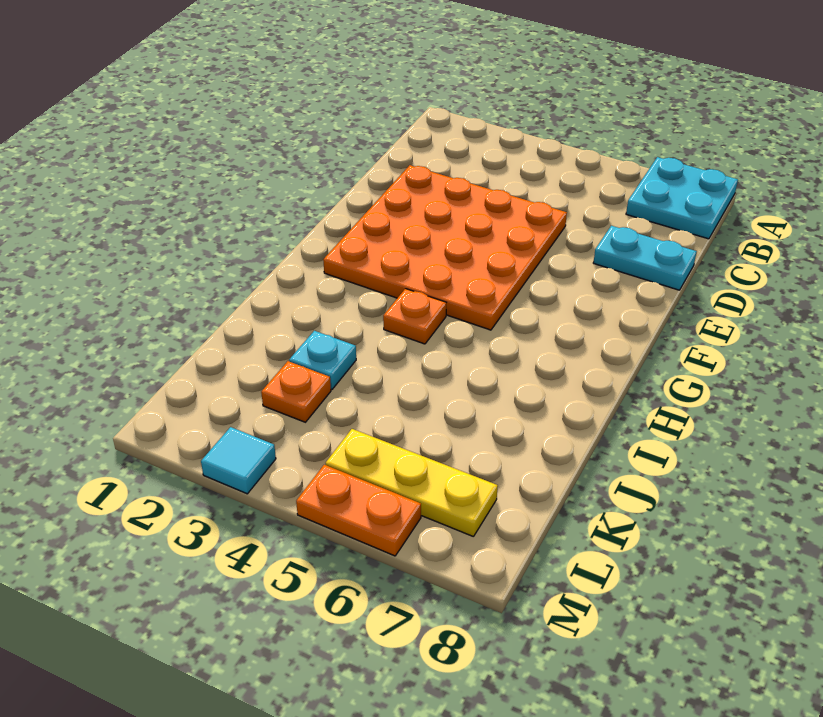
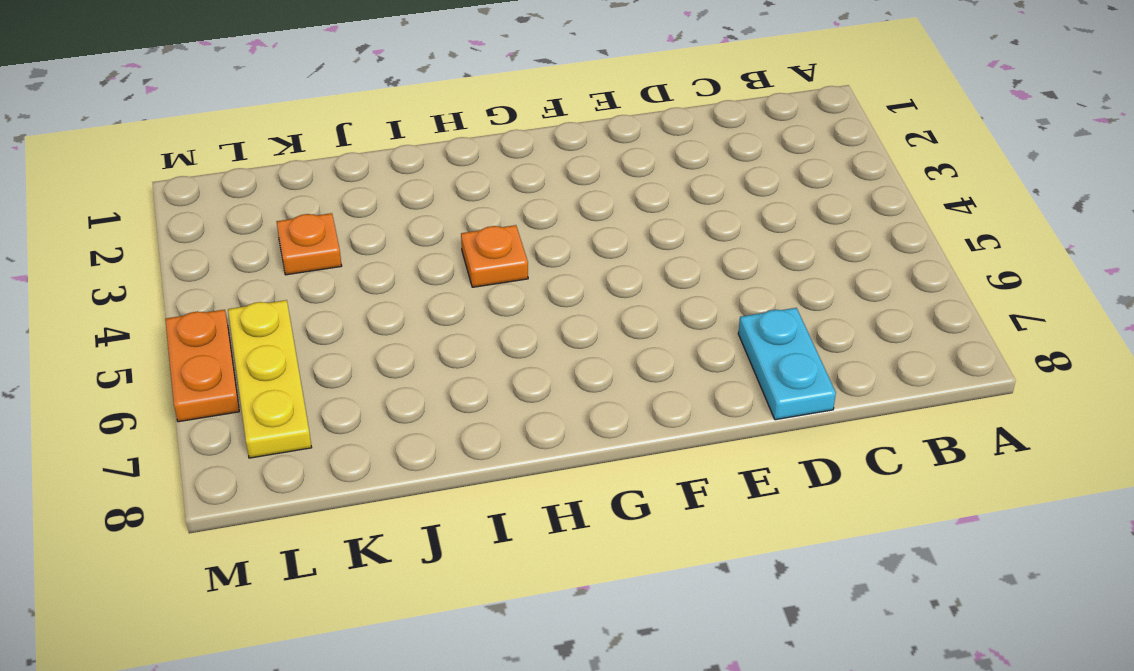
none -> cyan plate A7:B8 level 1
none -> orange plate D2:G5 level 1

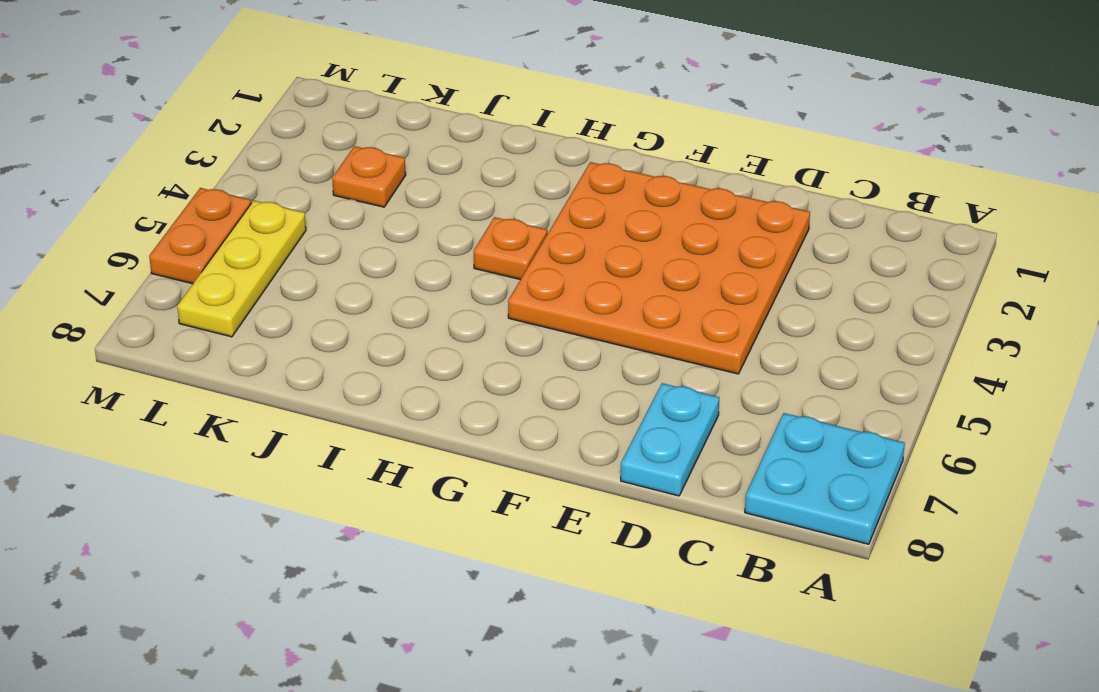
none -> cyan plate J3 level 1
none -> cyan tile M3 level 1

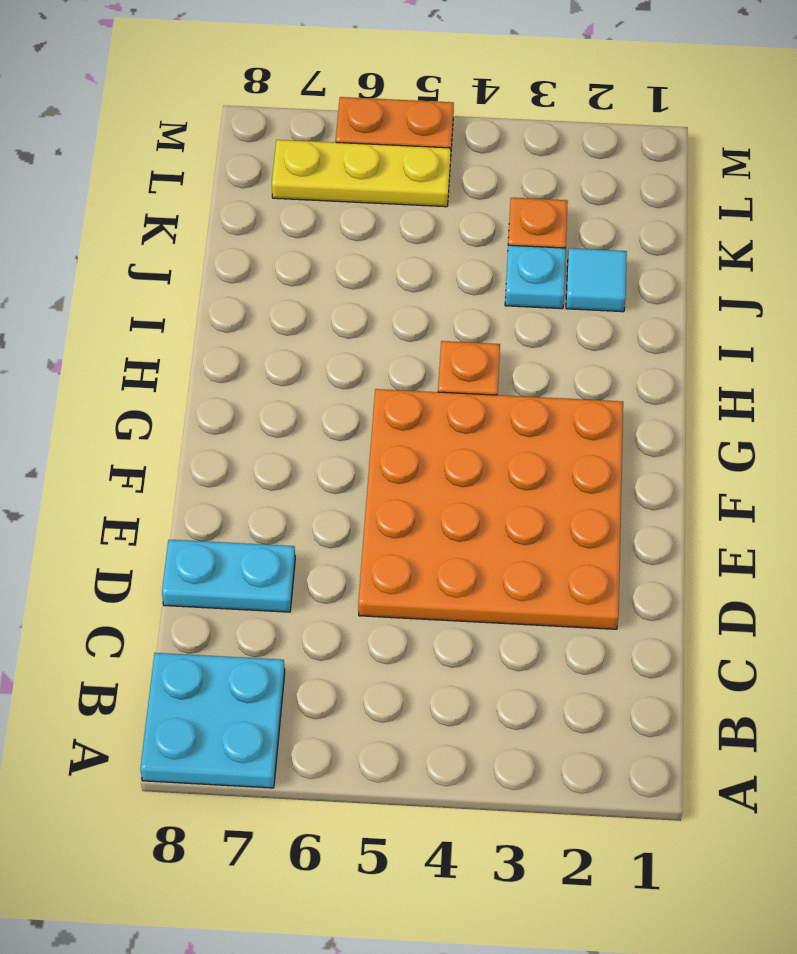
cyan tile J2 level 1 -> cyan tile M3 level 1

